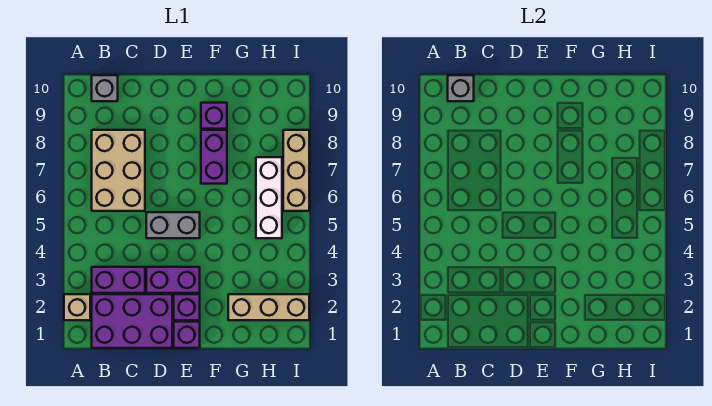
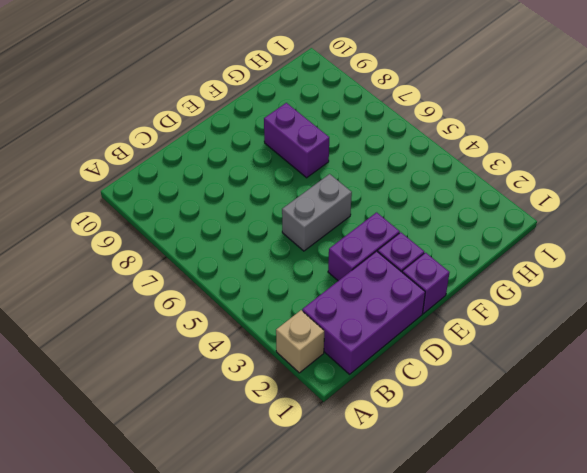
none -> purple brick B3:C3 level 1
none -> tan brick B6:C8 level 1
none -> grey brick B10 level 1

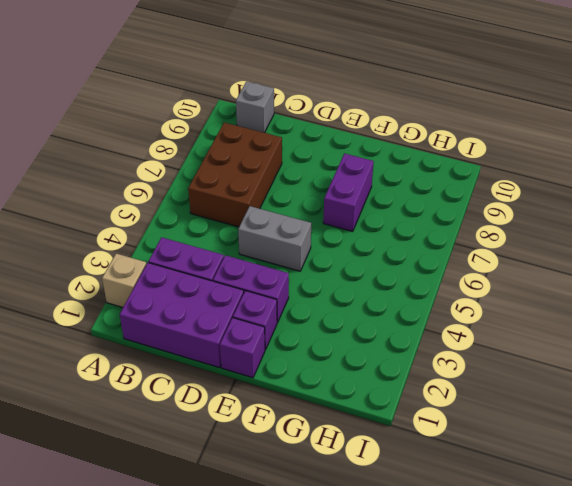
brown brick B6:C8 level 1 -> tan brick B6:C8 level 1
none -> purple brick F9 level 1
none -> tan brick G2:I2 level 1
none -> white brick H5:H7 level 1

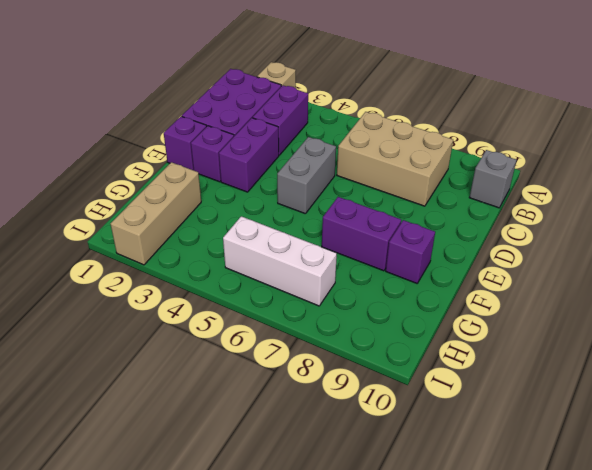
none -> tan brick I6:I8 level 1
none -> grey brick B10 level 2

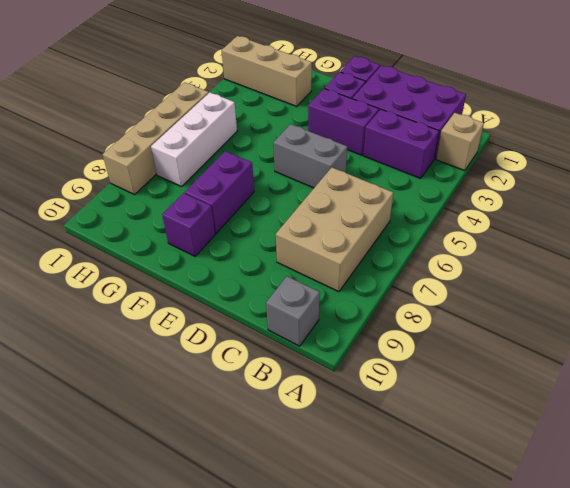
tan brick I5:I8 level 1 -> tan brick I6:I8 level 1
none -> grey brick B10 level 2

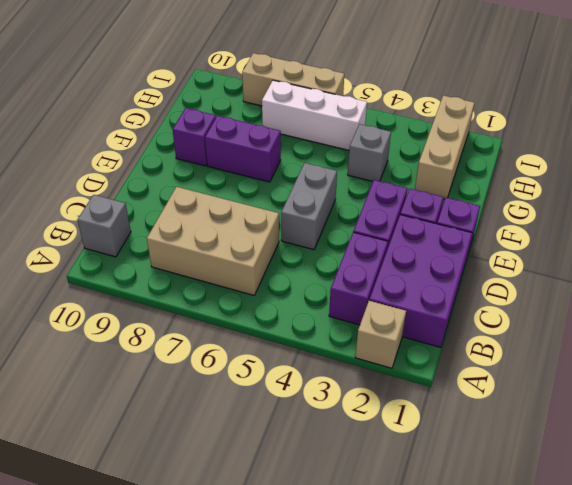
grey brick G4 level 1 -> grey brick B10 level 2

